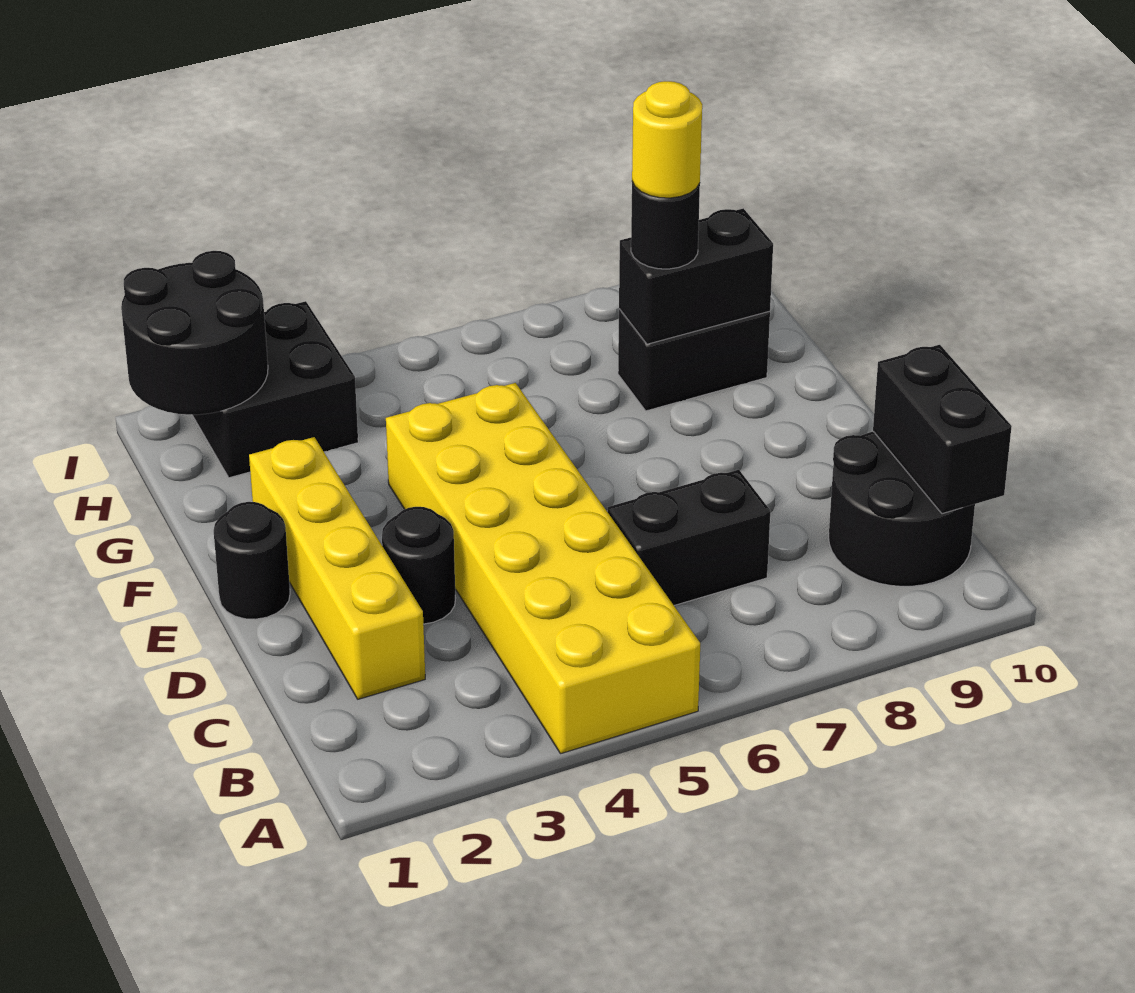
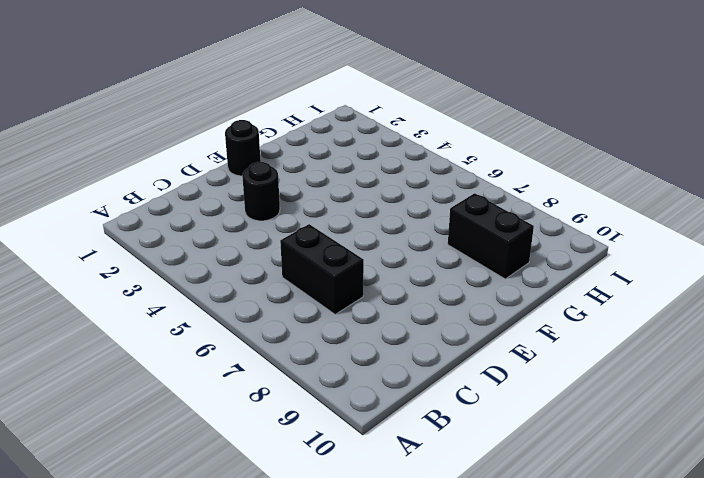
none -> yellow brick A4:F5 level 1
none -> black round brick B9:C10 level 1
none -> yellow brick C2:F2 level 1

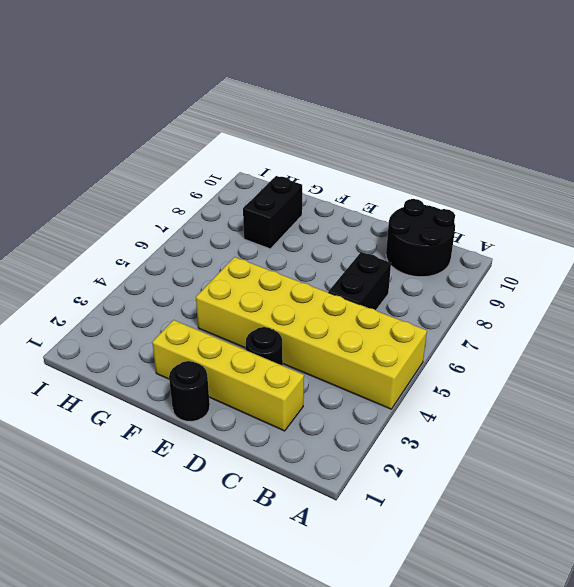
none -> black brick H2:I3 level 1
none -> black brick B10:C10 level 2
none -> black brick G8:G9 level 2

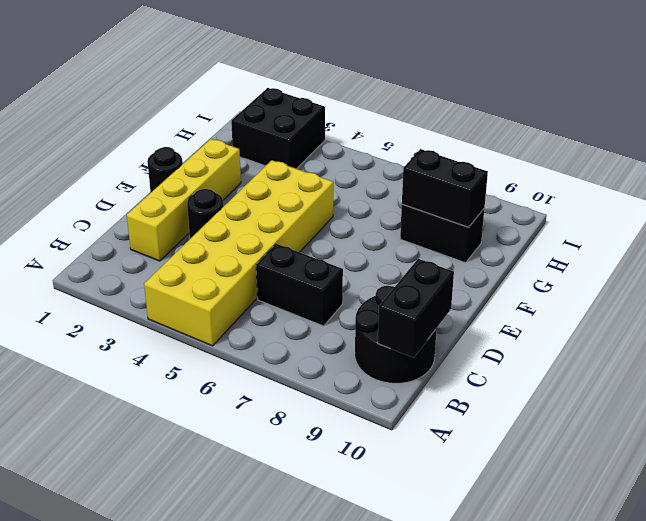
none -> black round brick H1:I2 level 2
none -> black round brick G8 level 3
none -> yellow round brick G8 level 4

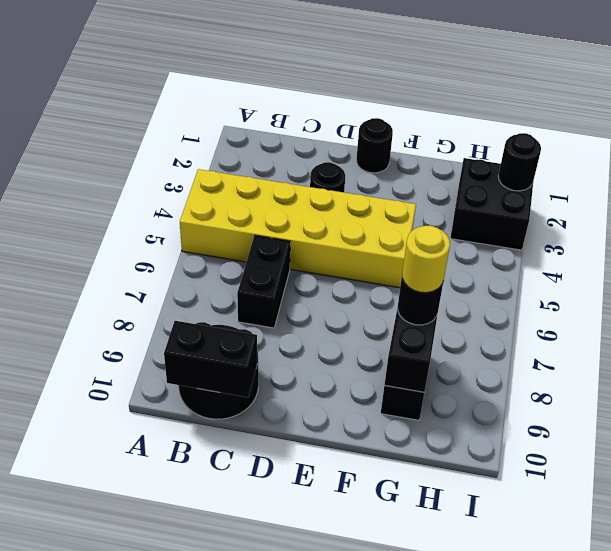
black round brick I2 level 2 -> black round brick H1:I2 level 2
none -> yellow brick C2:F2 level 1

